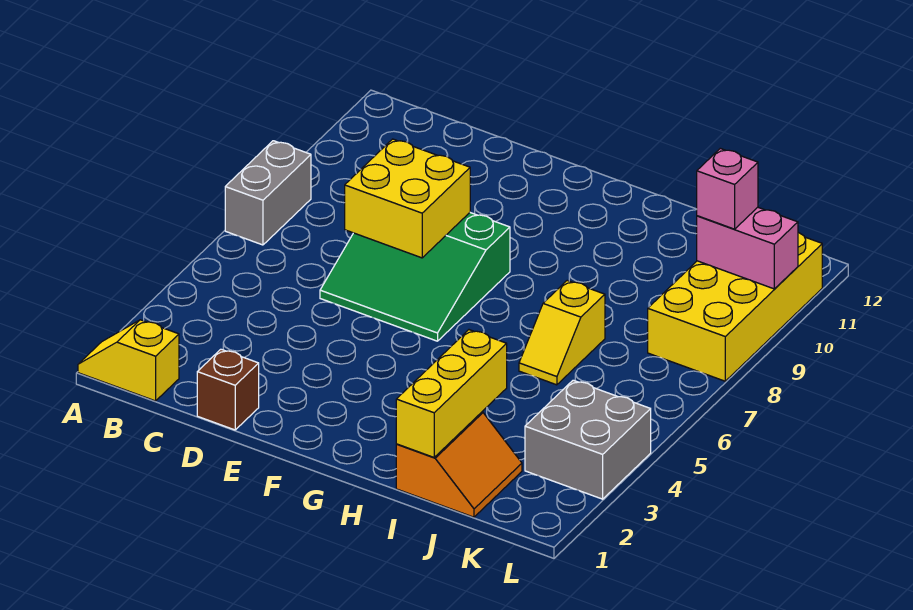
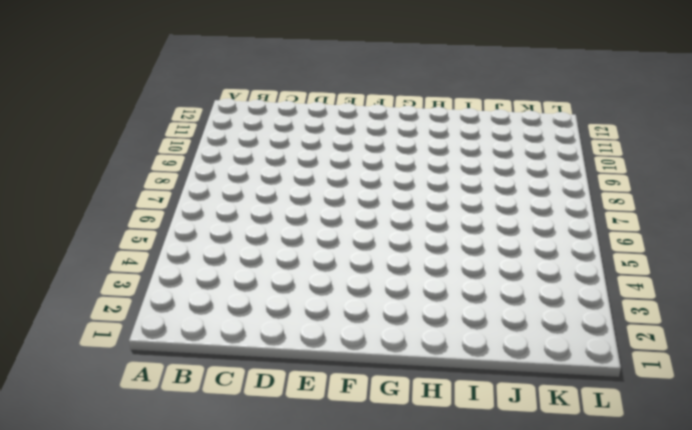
none -> yellow slope A1:B1 level 1 top B
none -> grey brick A7:A8 level 1
none -> brown brick D1 level 1

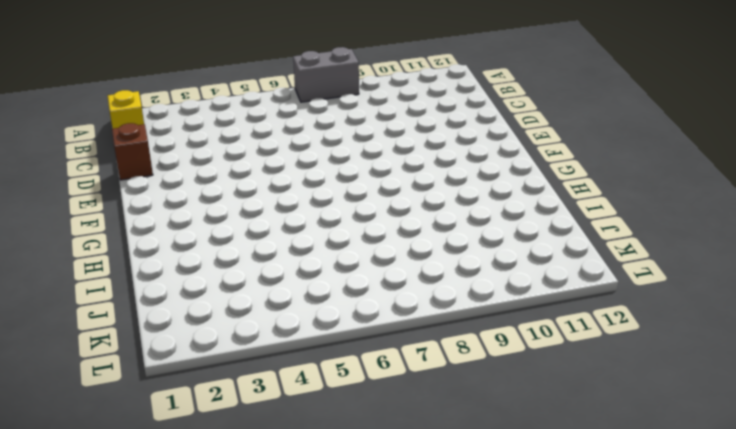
none -> green slope D6:F8 level 1 top 8
none -> orange slope I1:J2 level 1 top I
none -> yellow slope I6:I7 level 1 top 7

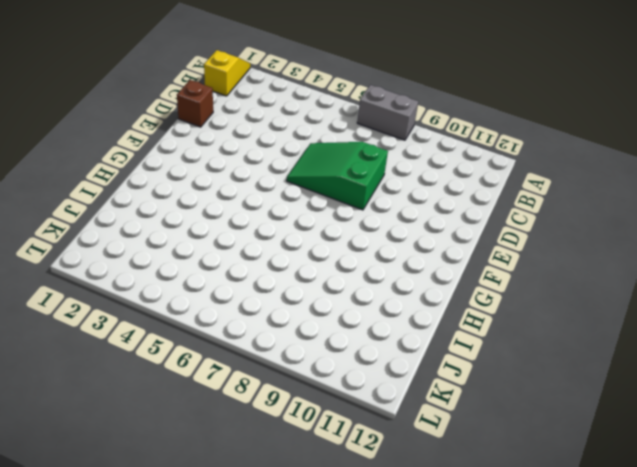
green slope D6:E8 level 1 top 8 -> green slope D6:F8 level 1 top 8
none -> orange slope I1:J2 level 1 top I
none -> yellow slope I6:I7 level 1 top 7
none -> grey brick K3:L4 level 1

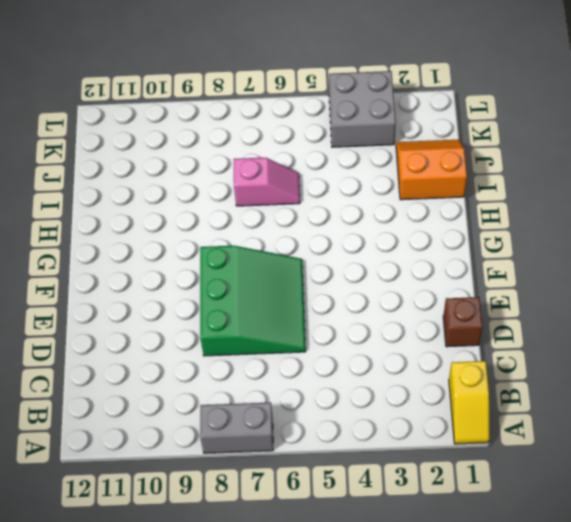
pink slope I6:I7 level 1 top 7 -> yellow slope I6:I7 level 1 top 7
none -> yellow brick K8:L11 level 1
none -> yellow brick D7:E8 level 2
none -> yellow brick I1:I3 level 2

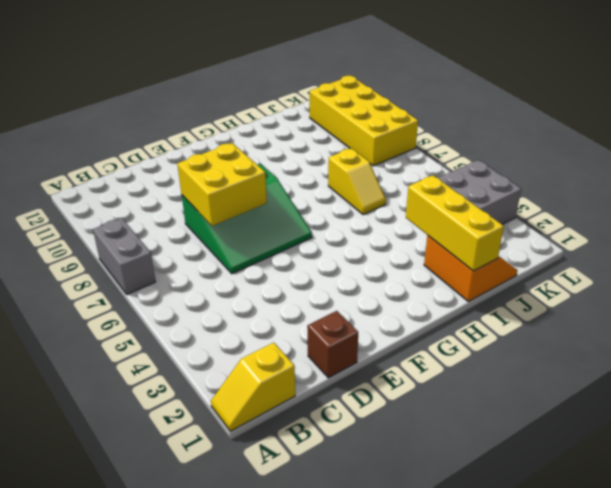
none -> pink brick K10:L10 level 2
none -> pink brick K10 level 3

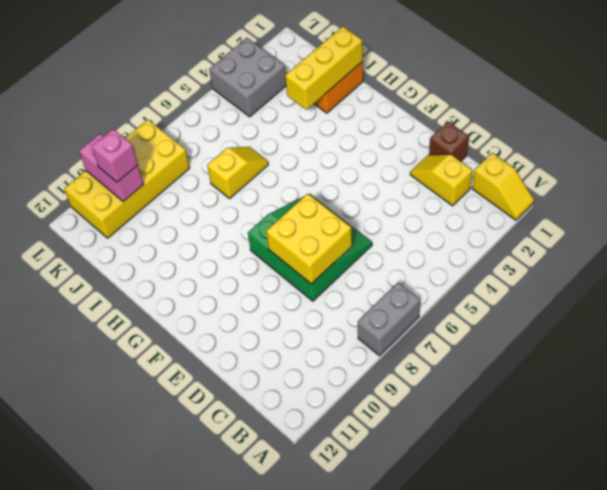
yellow slope C2:D2 level 1 top C -> none

